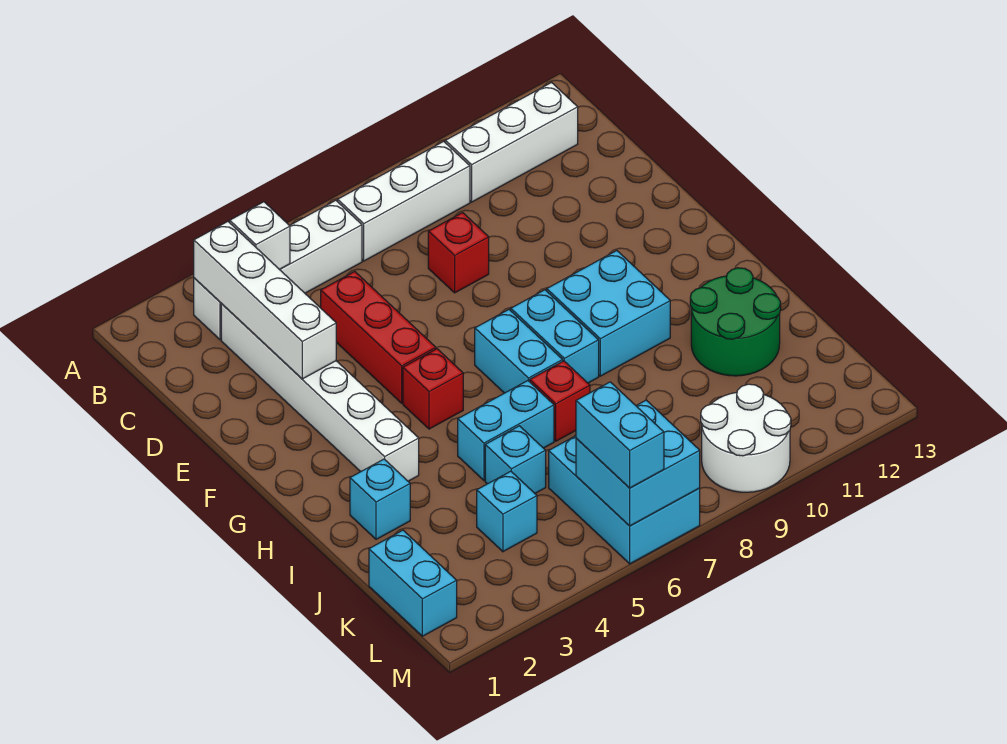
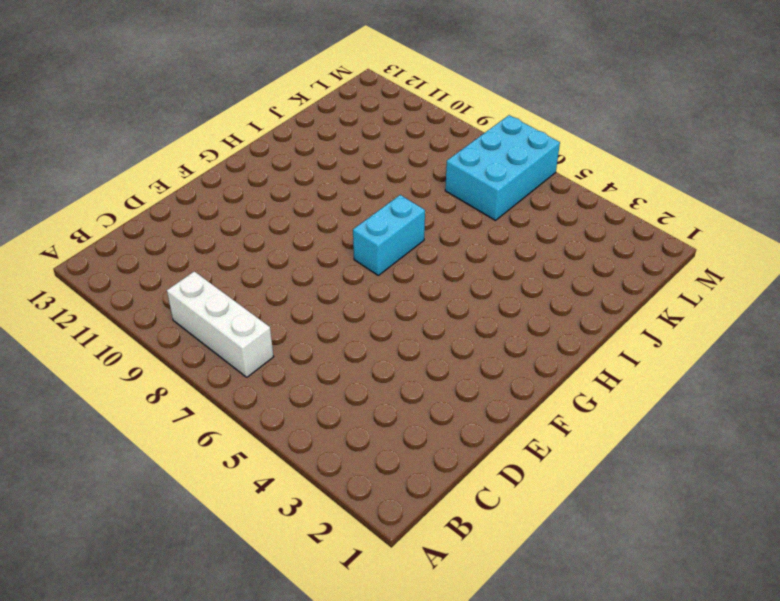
none -> white brick B3:B6 level 1
none -> white brick B10:B12 level 1
none -> white brick C3:H3 level 1

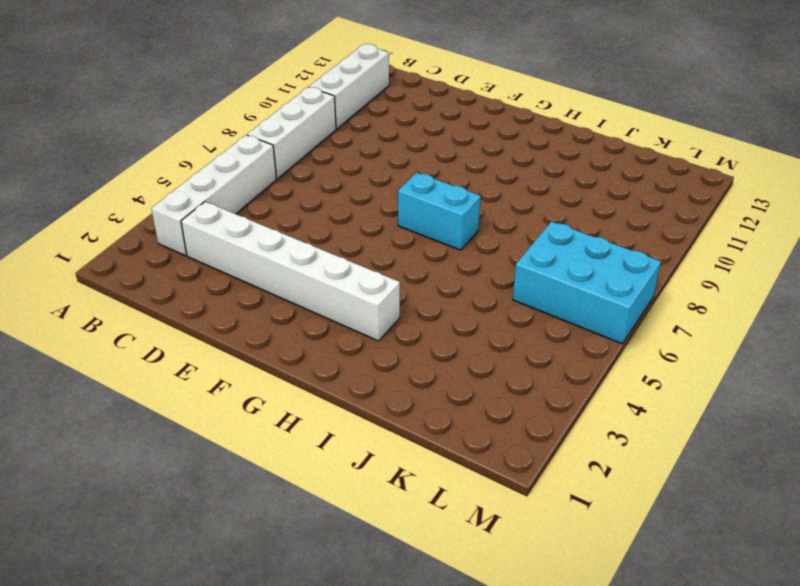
none -> red brick D5:F5 level 1
none -> red brick D8 level 1
none -> red brick G5 level 1

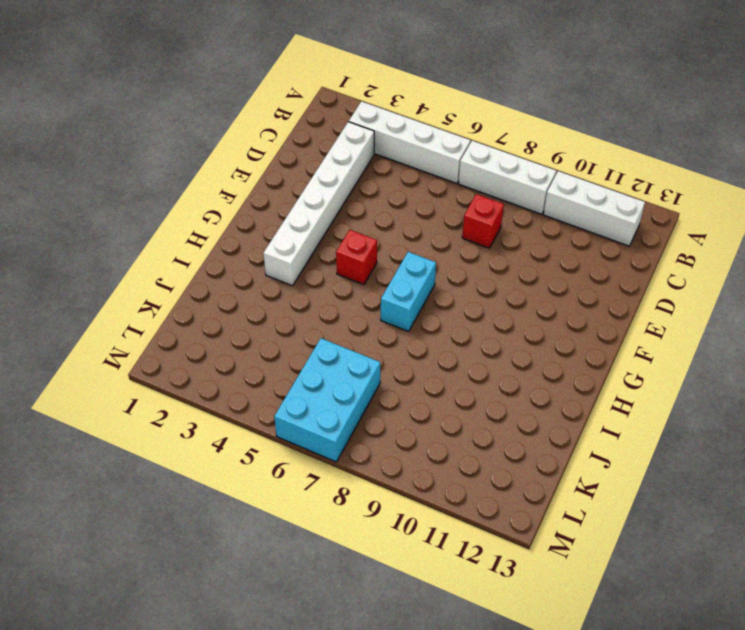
none -> red brick D5:F5 level 1
none -> cyan brick G8:H8 level 1
none -> cyan brick G9:H10 level 1

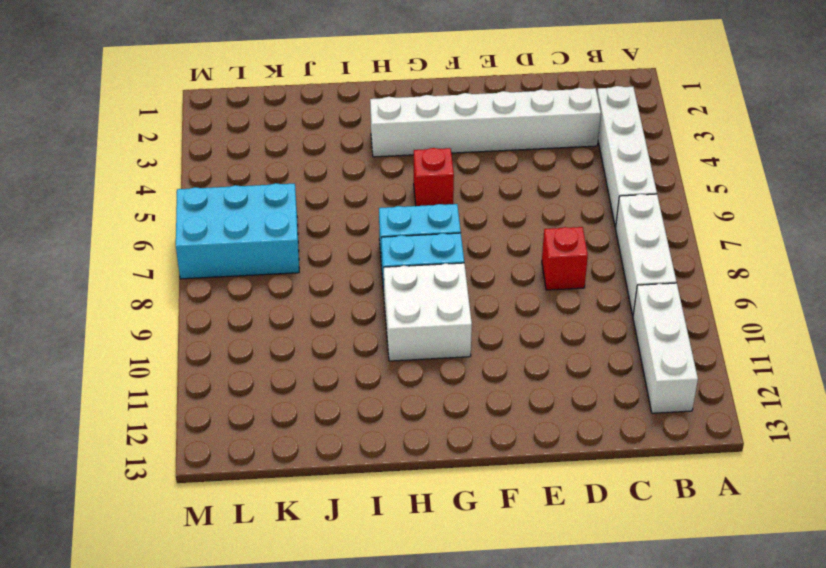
white brick G9:H10 level 1 -> cyan brick G9:H10 level 1
none -> red brick D5:F5 level 1
none -> cyan brick I2 level 1
none -> cyan brick I5:I6 level 1

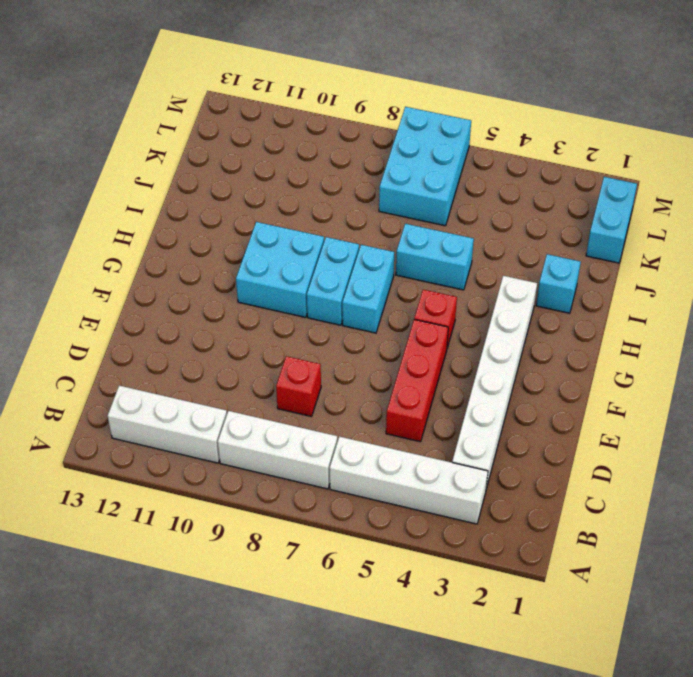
none -> red brick I7 level 1
none -> green round brick I11:J12 level 1
none -> cyan brick J5 level 1

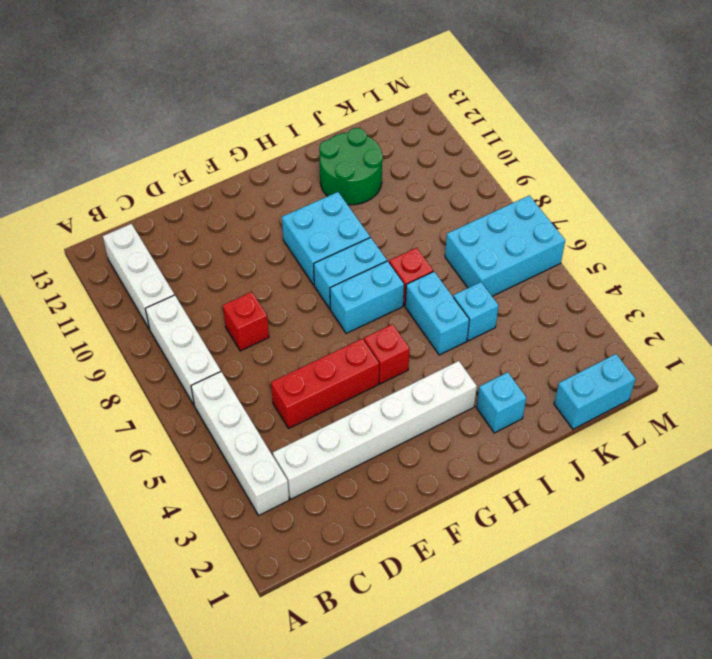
none -> cyan brick K4 level 1
none -> white round brick L9:M10 level 1
none -> white brick B3:E3 level 2

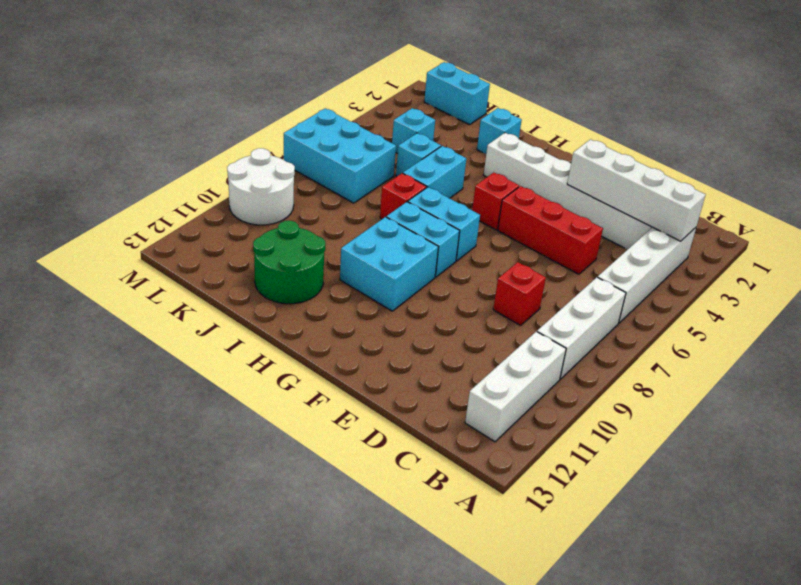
none -> white brick B4 level 2
none -> cyan brick L6:M7 level 2
none -> cyan brick L6:M6 level 3

